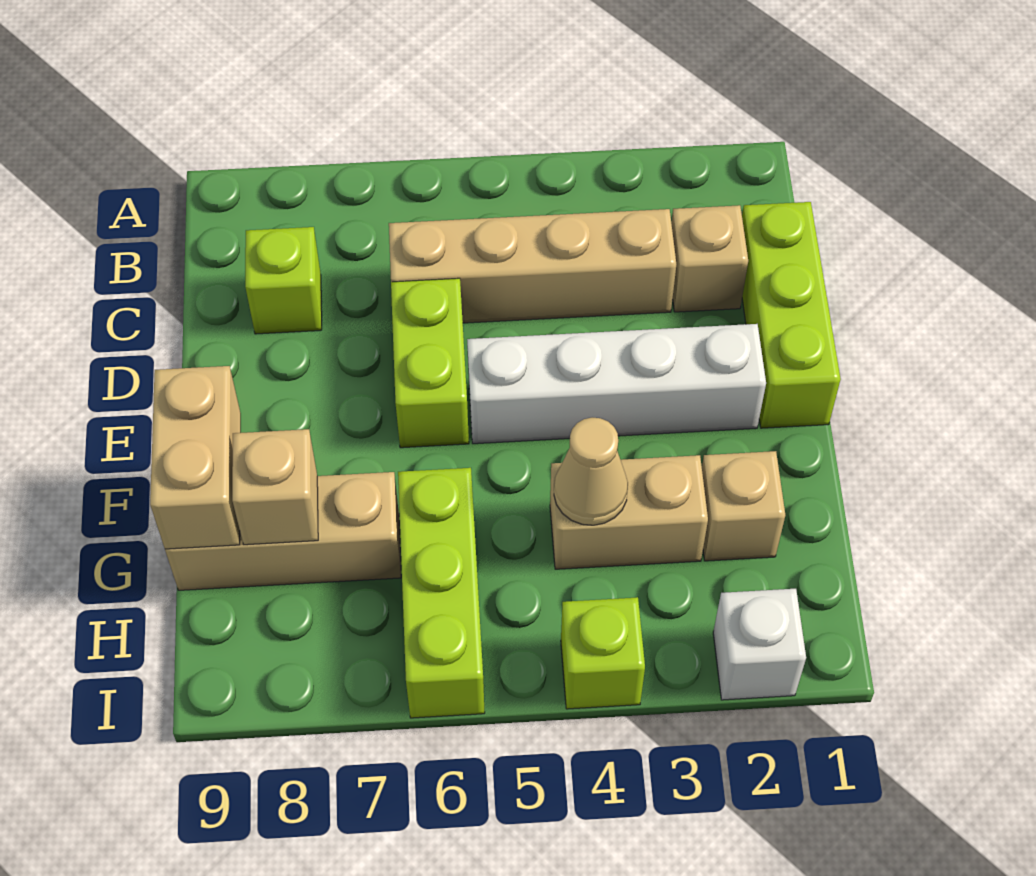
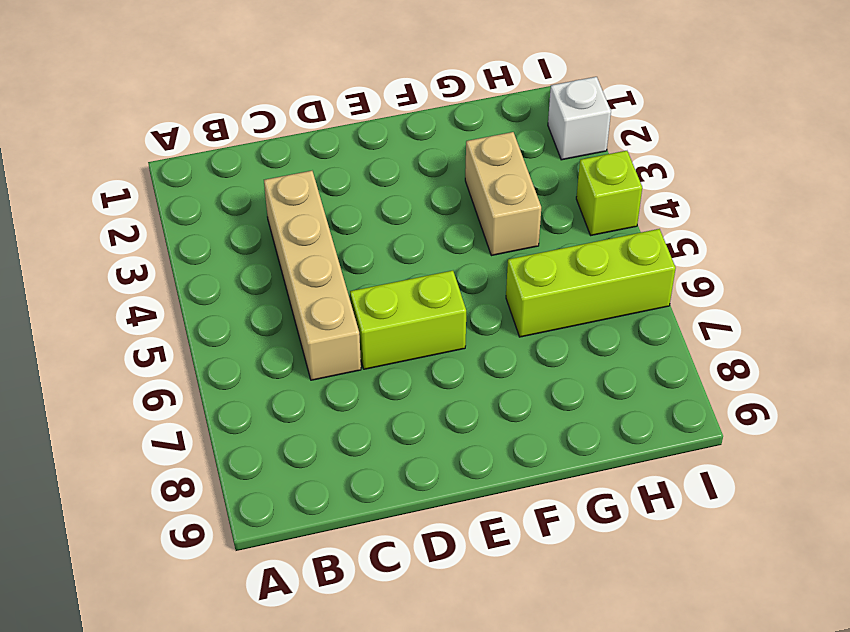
none -> lime brick C1:E1 level 1
none -> tan brick C2 level 1
none -> lime brick C8 level 1

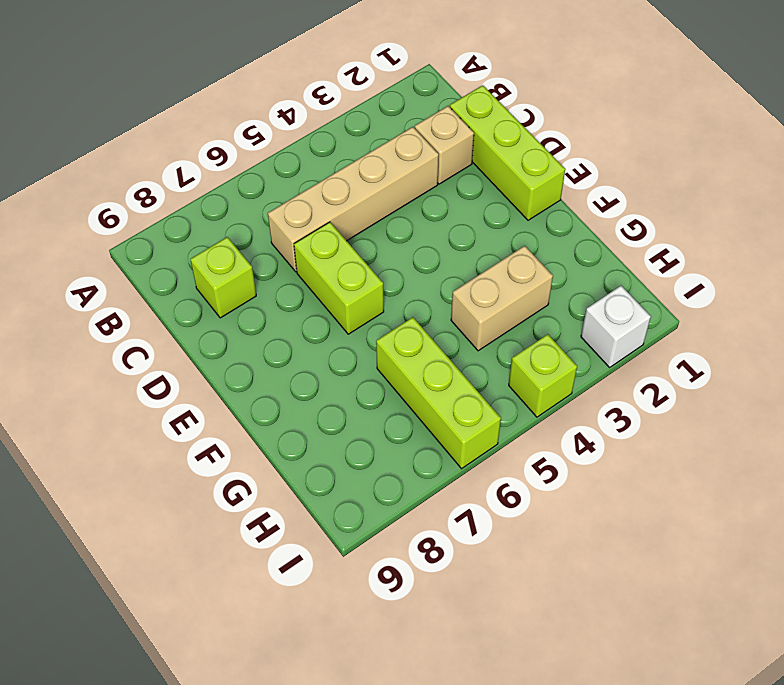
none -> white brick E2:E5 level 1
none -> tan brick G2 level 1
none -> tan brick G7:G9 level 1

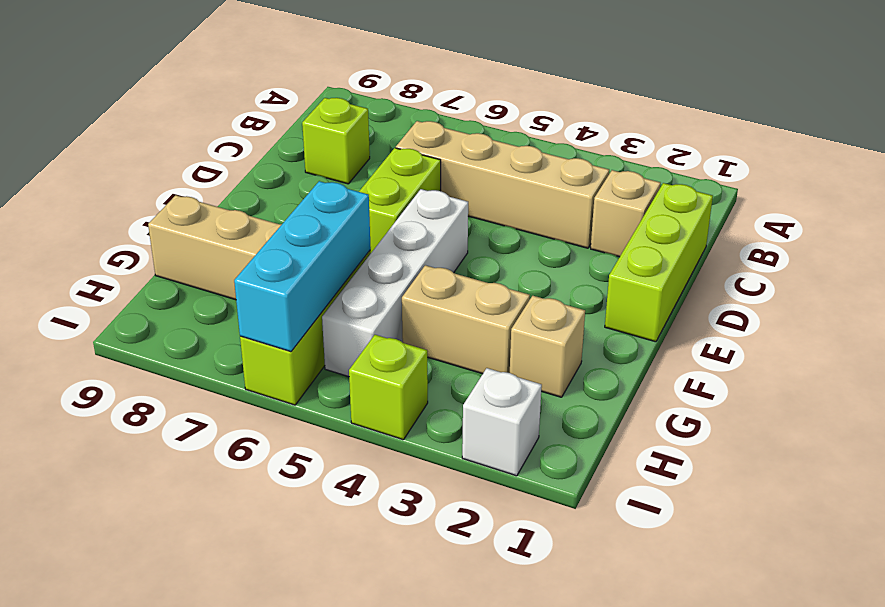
white brick E5:H5 level 1 -> white brick E2:E5 level 1
cyan brick G6:I6 level 2 -> none
none -> tan brick F9:G9 level 2
none -> tan cone G4 level 2
none -> tan brick G8 level 2

